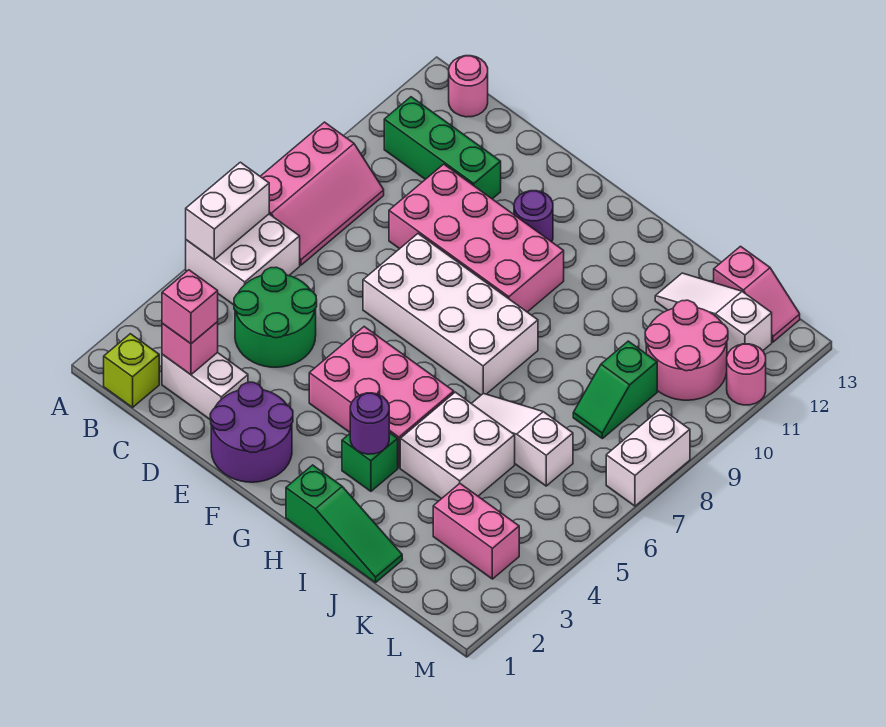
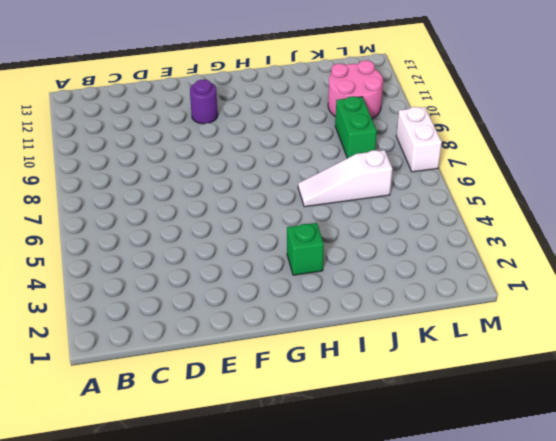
green brick K8:K9 level 1 -> green slope K8:K9 level 1 top 9
none -> white brick A5:B6 level 1
none -> pink slope A7:B9 level 1 top A
none -> lime brick B1 level 1

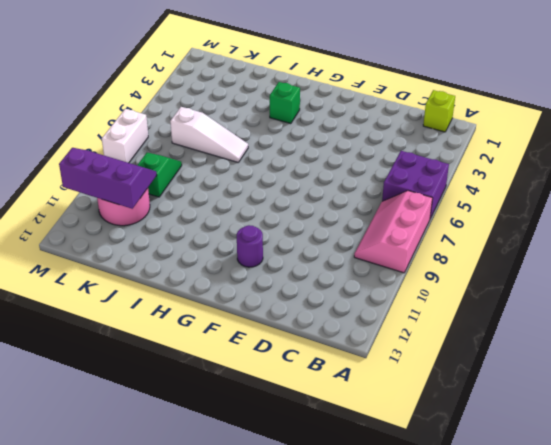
purple brick A5:B6 level 1 -> white brick A5:B6 level 1
purple slope K10:M11 level 2 top 11 -> none
none -> green brick B11:D11 level 1
none -> pink round brick B13 level 1
none -> white brick C2:D2 level 1

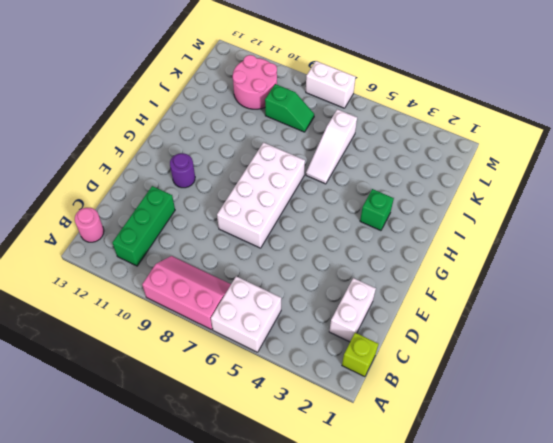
none -> green round brick C4:D5 level 1
none -> pink brick D9:G10 level 1
none -> purple round brick E1:F2 level 1

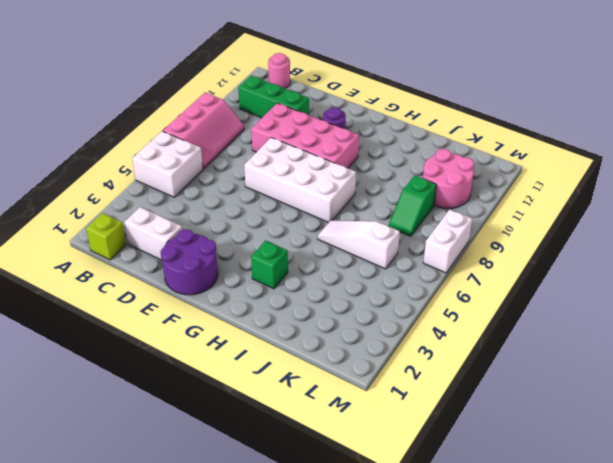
none -> green round brick C4:D5 level 1
none -> pink brick F4:H5 level 1
none -> green slope H1:J1 level 1 top H

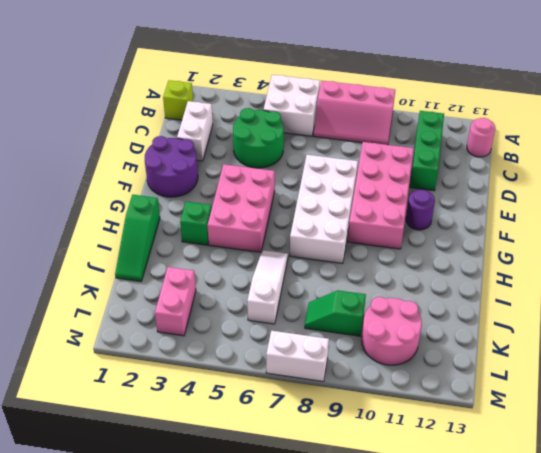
none -> white brick I4:J5 level 1
none -> white slope J12:L12 level 1 top L
none -> pink slope K13:L13 level 1 top K

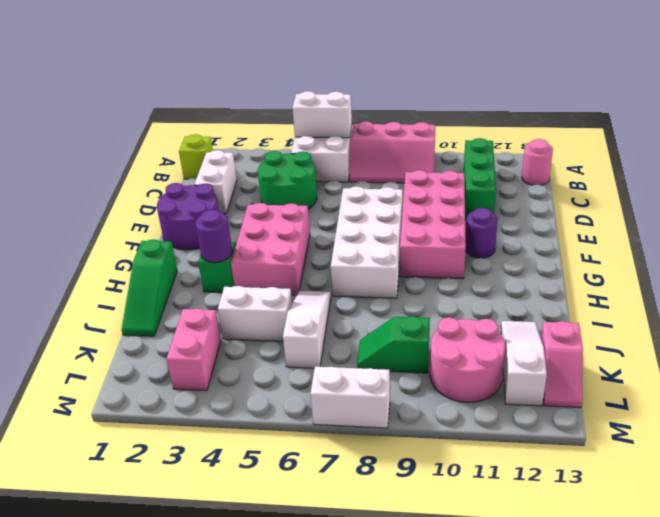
white brick J4:J5 level 1 -> white brick I4:J5 level 1
none -> pink round brick M11 level 1
none -> pink brick C2 level 2
none -> pink brick C2 level 3

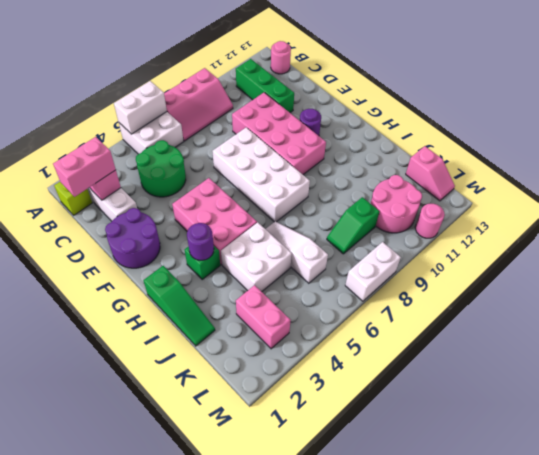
pink brick C1:C2 level 3 -> pink brick C2 level 3
none -> white slope J12:L12 level 1 top L

